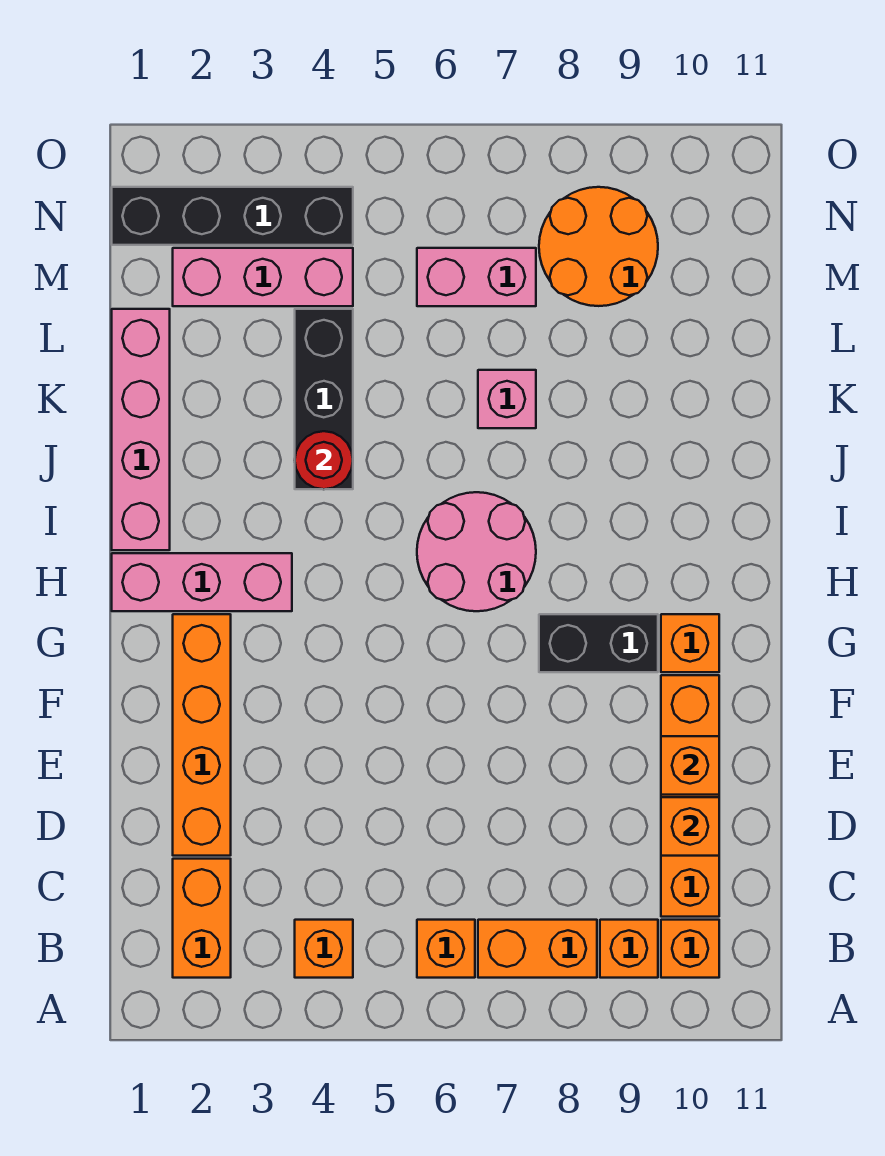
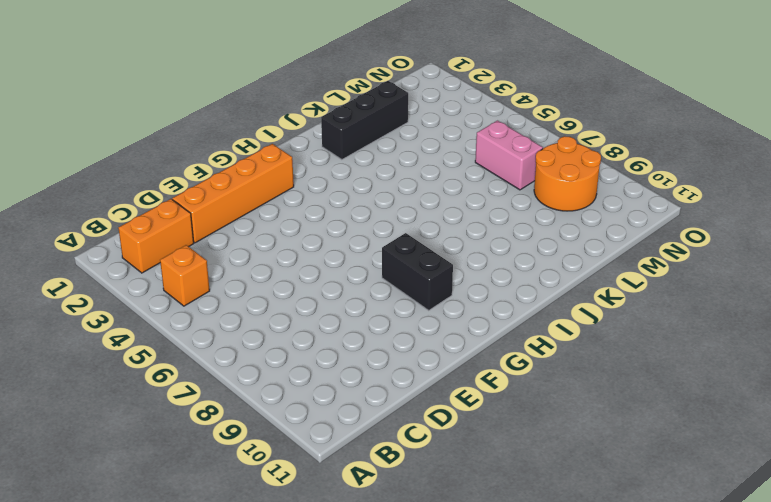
black brick J2:L2 level 1 -> black brick J4:L4 level 1
none -> orange brick B6 level 1
none -> orange brick B7:B8 level 1
none -> orange brick B9 level 1

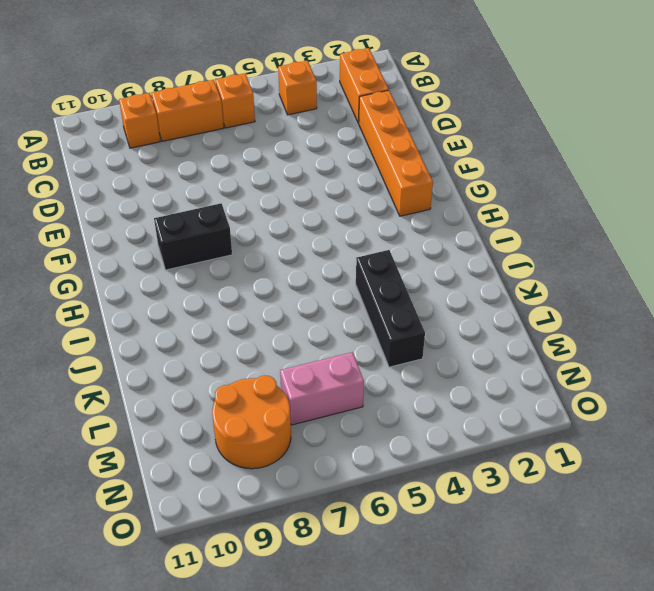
none -> orange brick B10 level 1
none -> orange brick C10:F10 level 1
none -> orange brick G10 level 1

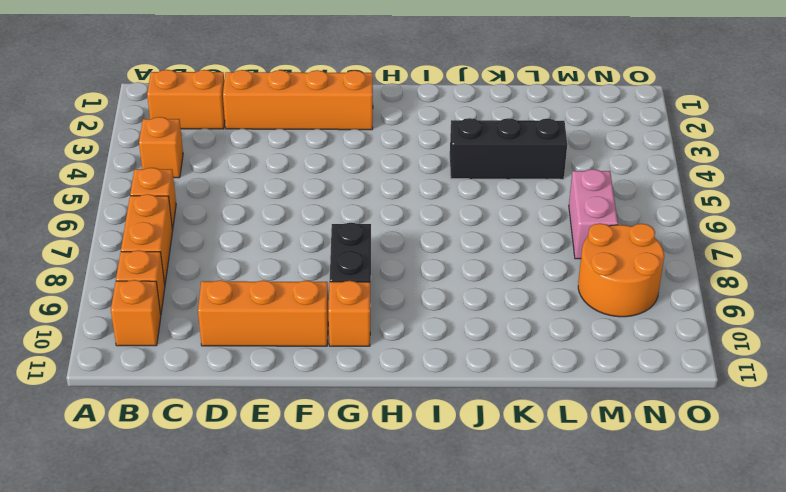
orange brick D10:F10 level 1 -> orange brick C10:F10 level 1
none -> pink brick H1:H3 level 1
none -> pink round brick H6:I7 level 1
none -> pink brick I1:L1 level 1

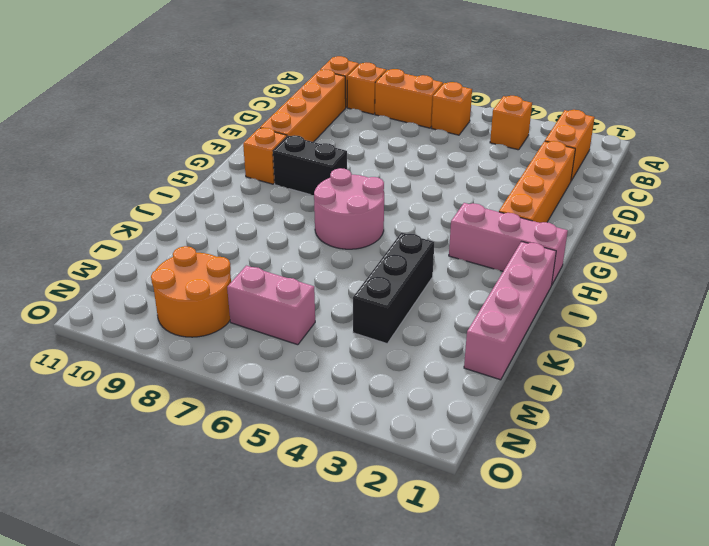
none -> pink brick K7 level 1
none -> pink brick M2:M4 level 1
none -> black brick N1:N4 level 1

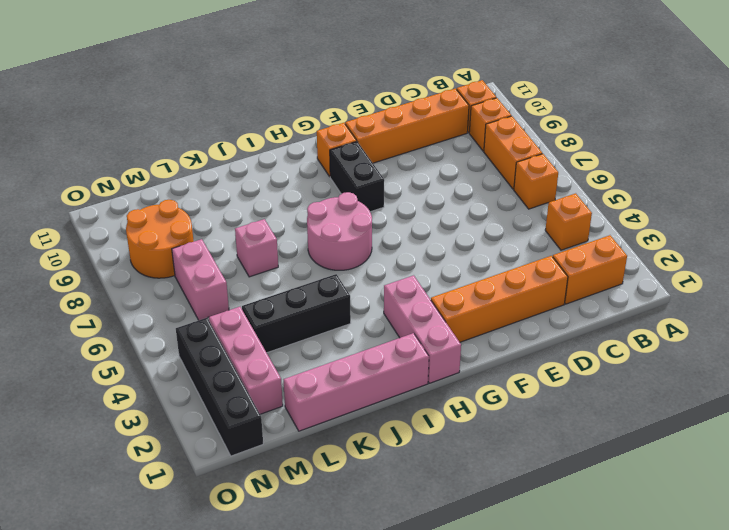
none -> orange brick D10 level 2
none -> orange brick E10 level 2
none -> red round brick J4 level 2

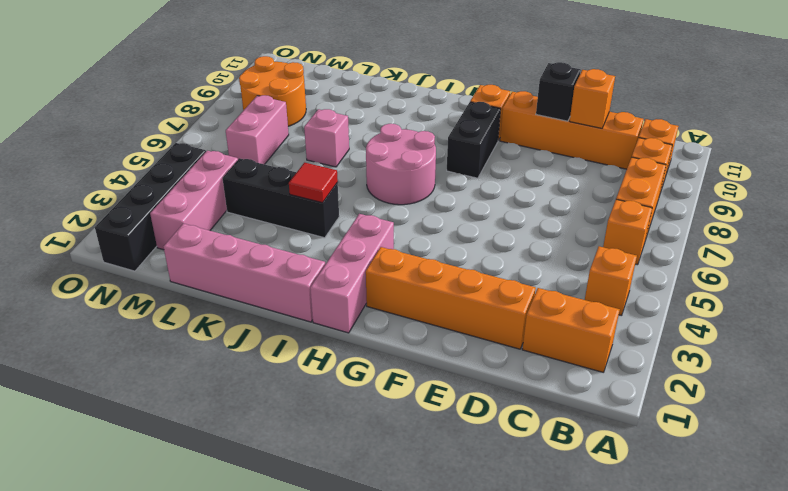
black brick E10 level 2 -> orange brick E10 level 2
red tile J4 level 2 -> red round brick J4 level 2

